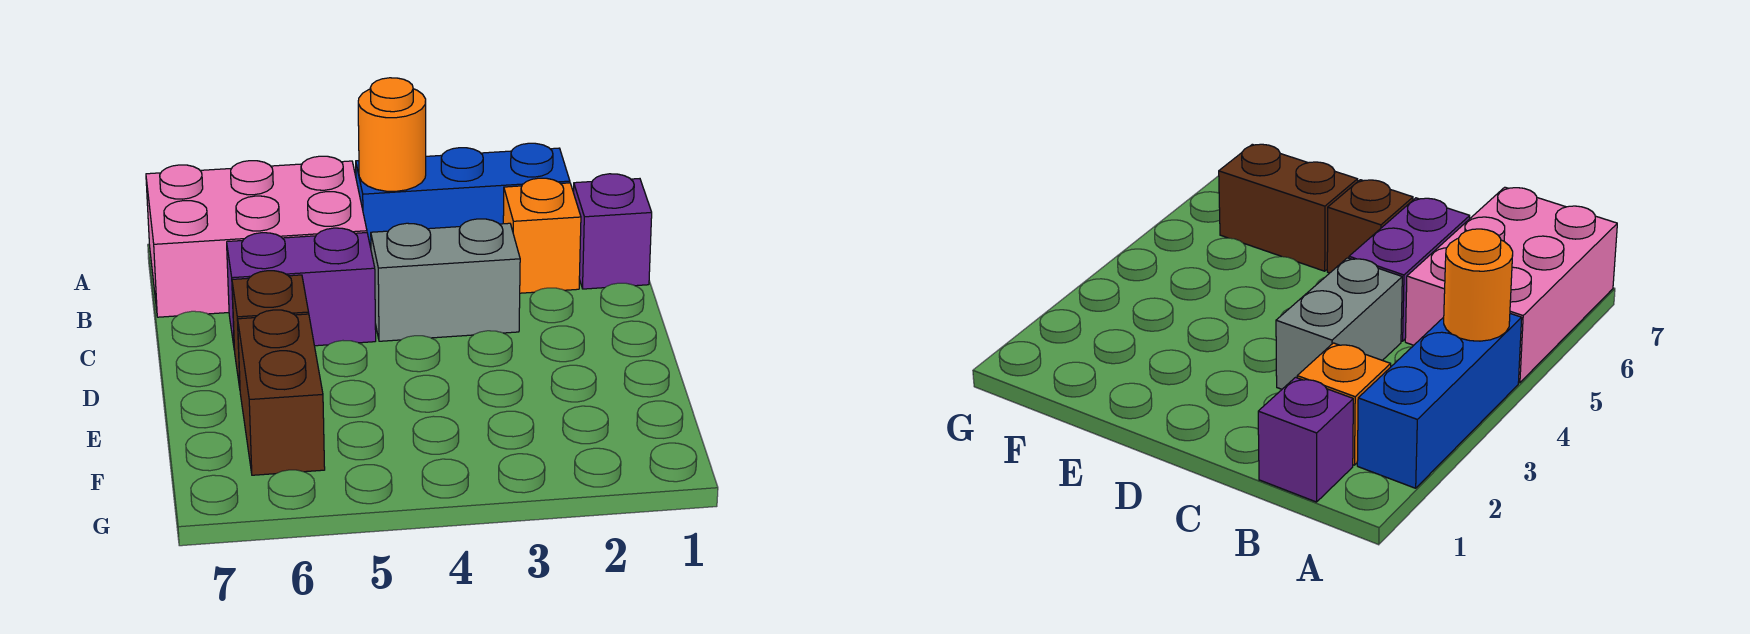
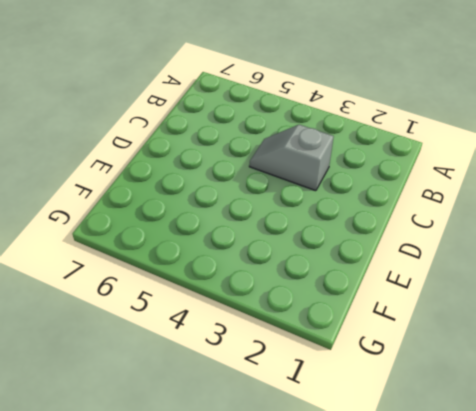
grey slope C3:C4 level 1 top 3 -> grey brick C3:C4 level 1
none -> blue brick A2:A4 level 1
none -> pink brick A5:B7 level 1

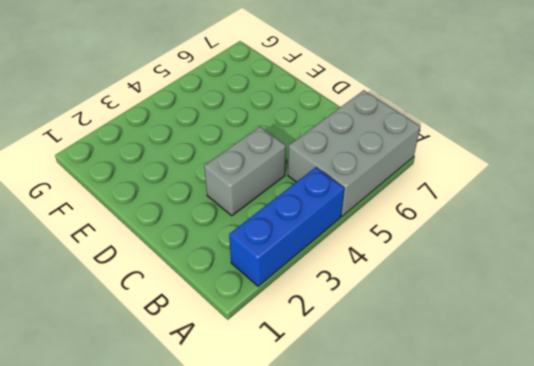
grey brick A5:B7 level 1 -> pink brick A5:B7 level 1
none -> purple brick B1 level 1
none -> orange brick B2 level 1

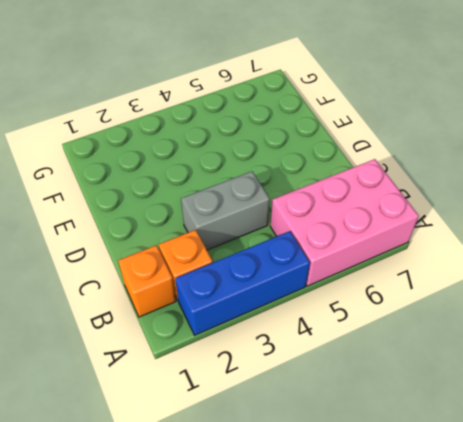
orange brick B1 level 1 -> purple brick B1 level 1
none -> purple brick C5:C6 level 1
none -> brown brick D6 level 1

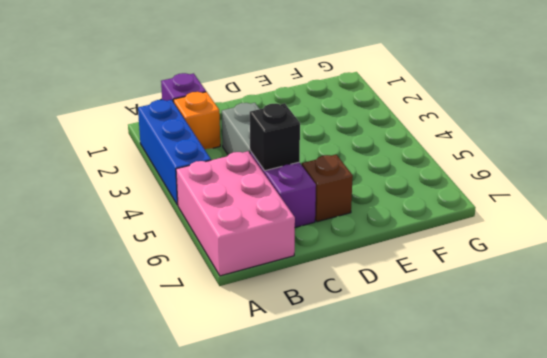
black brick C5 level 2 -> none
none -> brown brick E6:F6 level 1
none -> orange round brick A4 level 2

